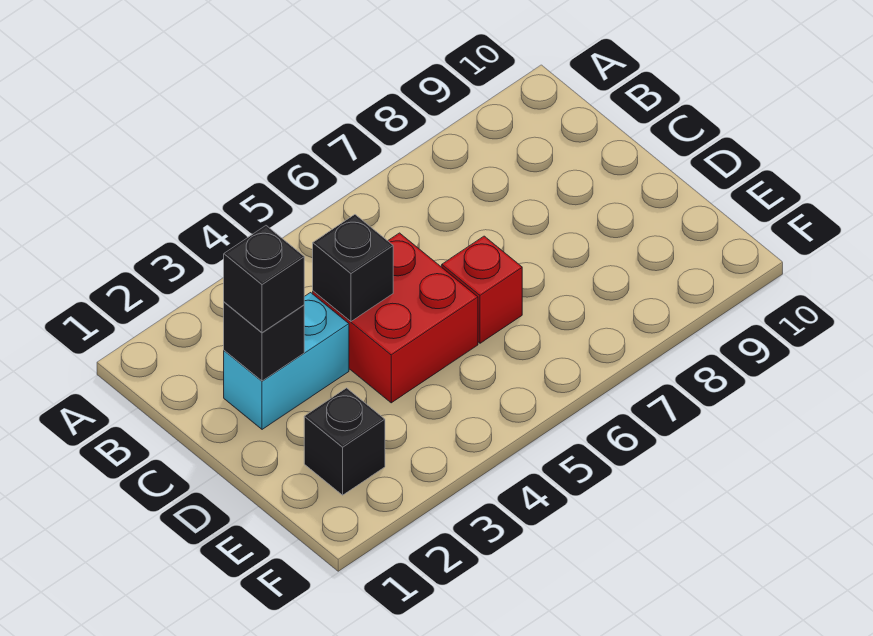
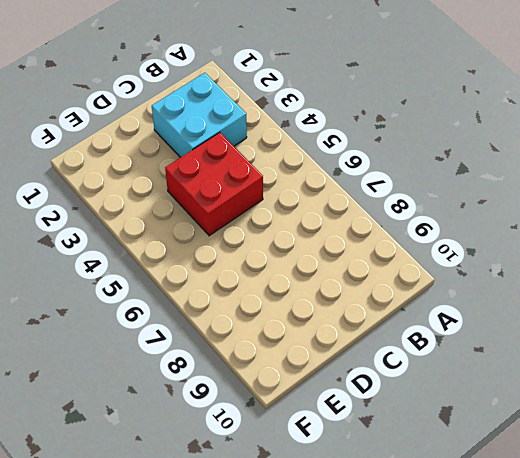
cyan brick B2:C3 level 1 -> cyan brick C2:C3 level 1
none -> red brick D6 level 1
none -> black brick E2 level 1

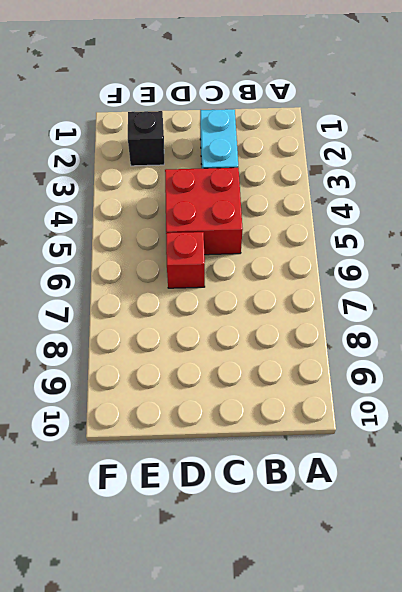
none -> black brick C2 level 2
none -> black brick C4 level 2

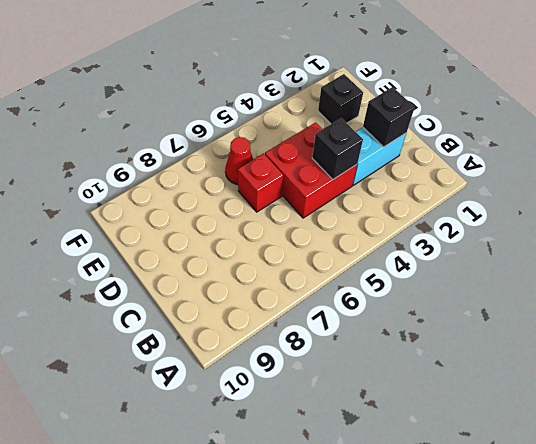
red cone E6 level 1 -> none
none -> black brick C2 level 3

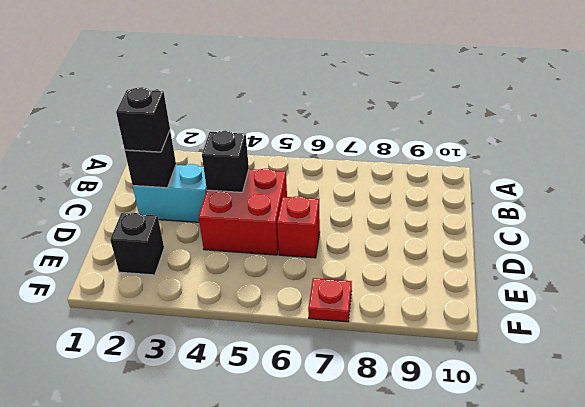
red plate F7 level 1 -> none

